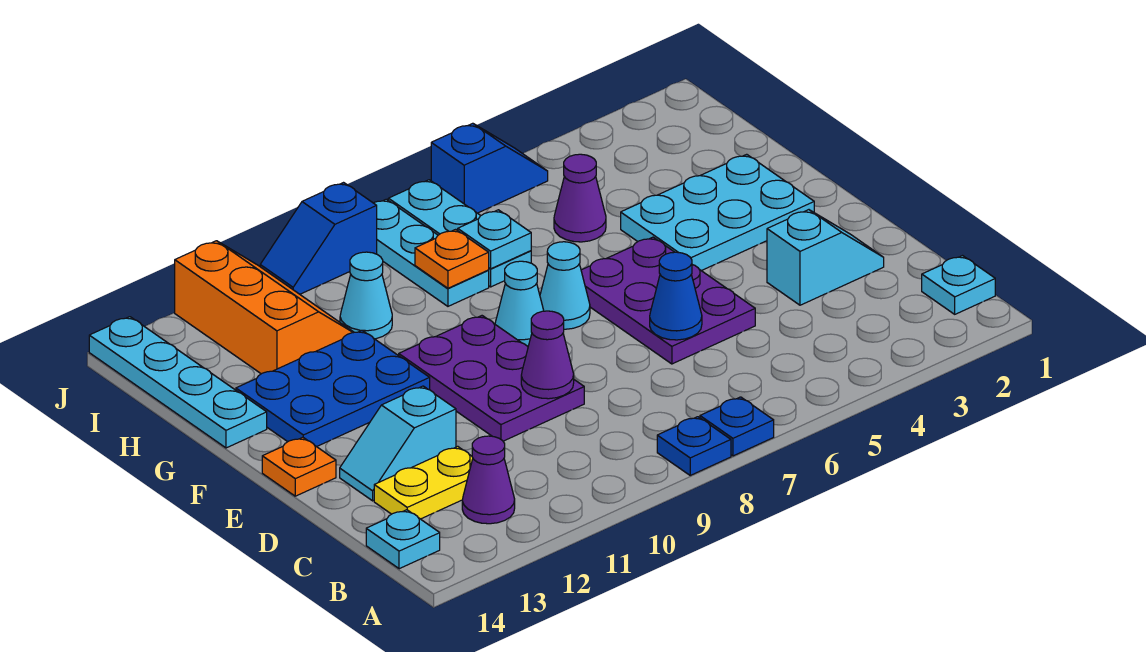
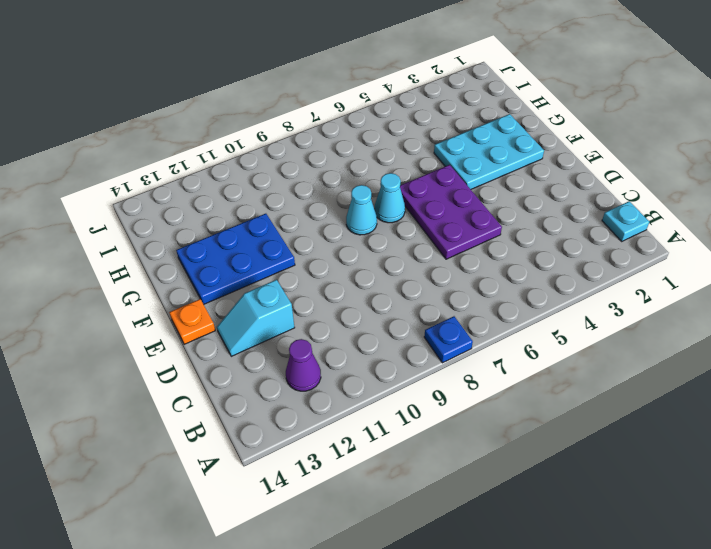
none -> blue plate A7 level 1
none -> cyan plate B14 level 1
none -> yellow plate C12:C13 level 1

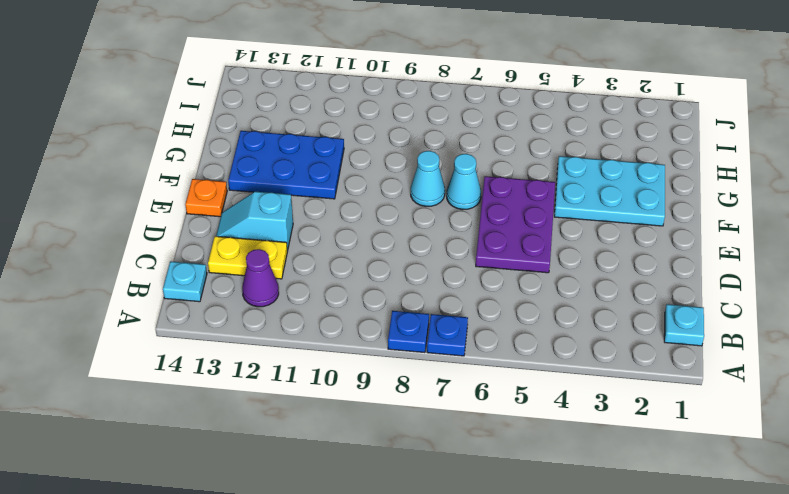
none -> cyan slope D2:D3 level 1 top 3
none -> purple plate D9:F10 level 1
none -> cyan plate G14:J14 level 1

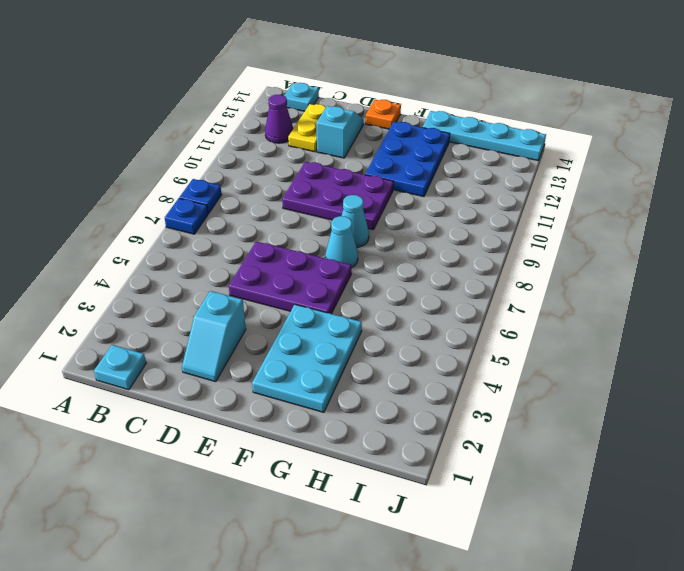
none -> purple cone H5 level 1
none -> cyan plate H7:J7 level 1
none -> cyan plate H8:J8 level 1

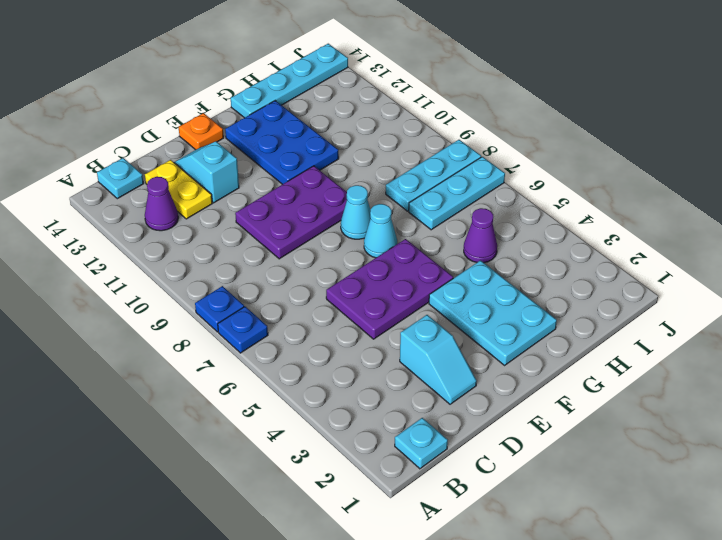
none -> cyan cone H10 level 1
none -> orange slope H11:J12 level 1 top 12
none -> blue slope J5:J6 level 1 top 6

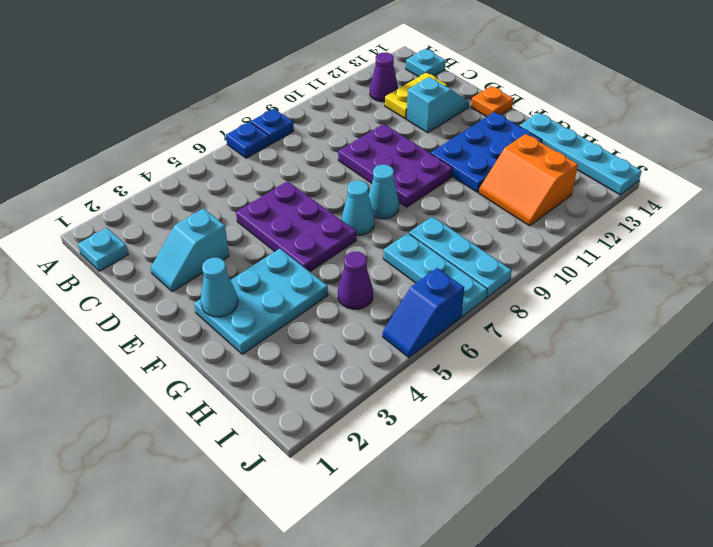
cyan cone F2 level 2 -> cyan cone H10 level 1
orange slope H11:I12 level 1 top 12 -> orange slope H11:J12 level 1 top 12
none -> blue slope J9:J10 level 1 top 9
none -> blue cone D6 level 2
none -> purple cone D9 level 2

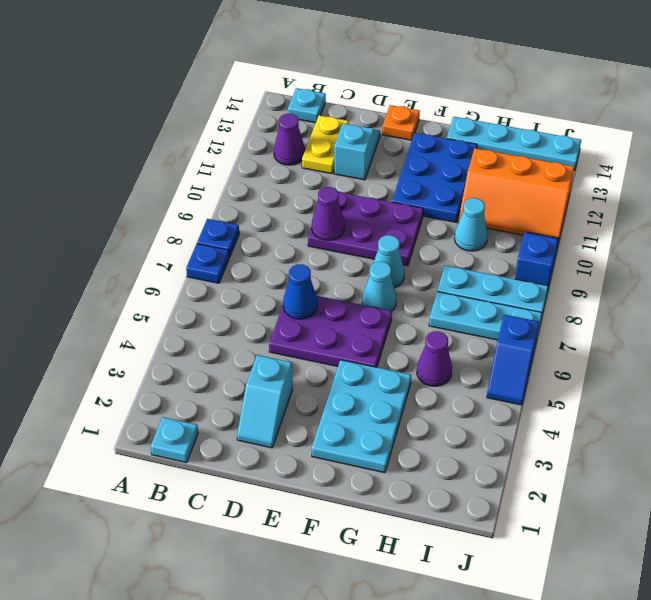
none -> cyan plate H7 level 2
none -> orange plate H8 level 2

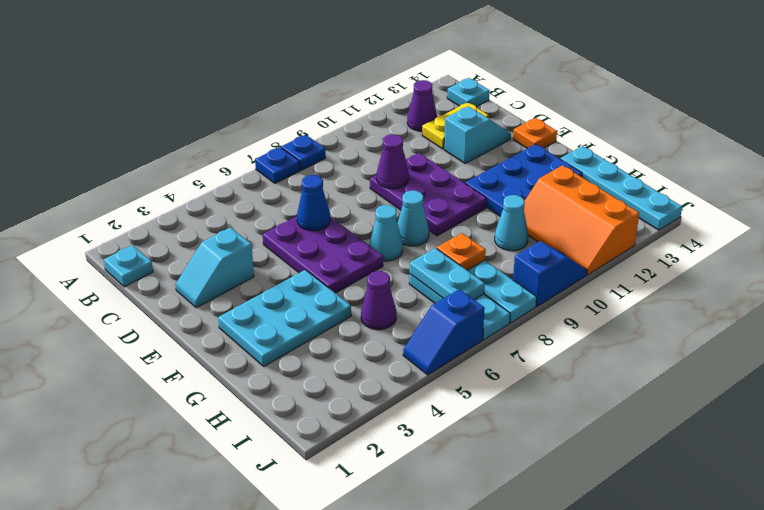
cyan plate H7:I7 level 2 -> cyan plate H7 level 2

